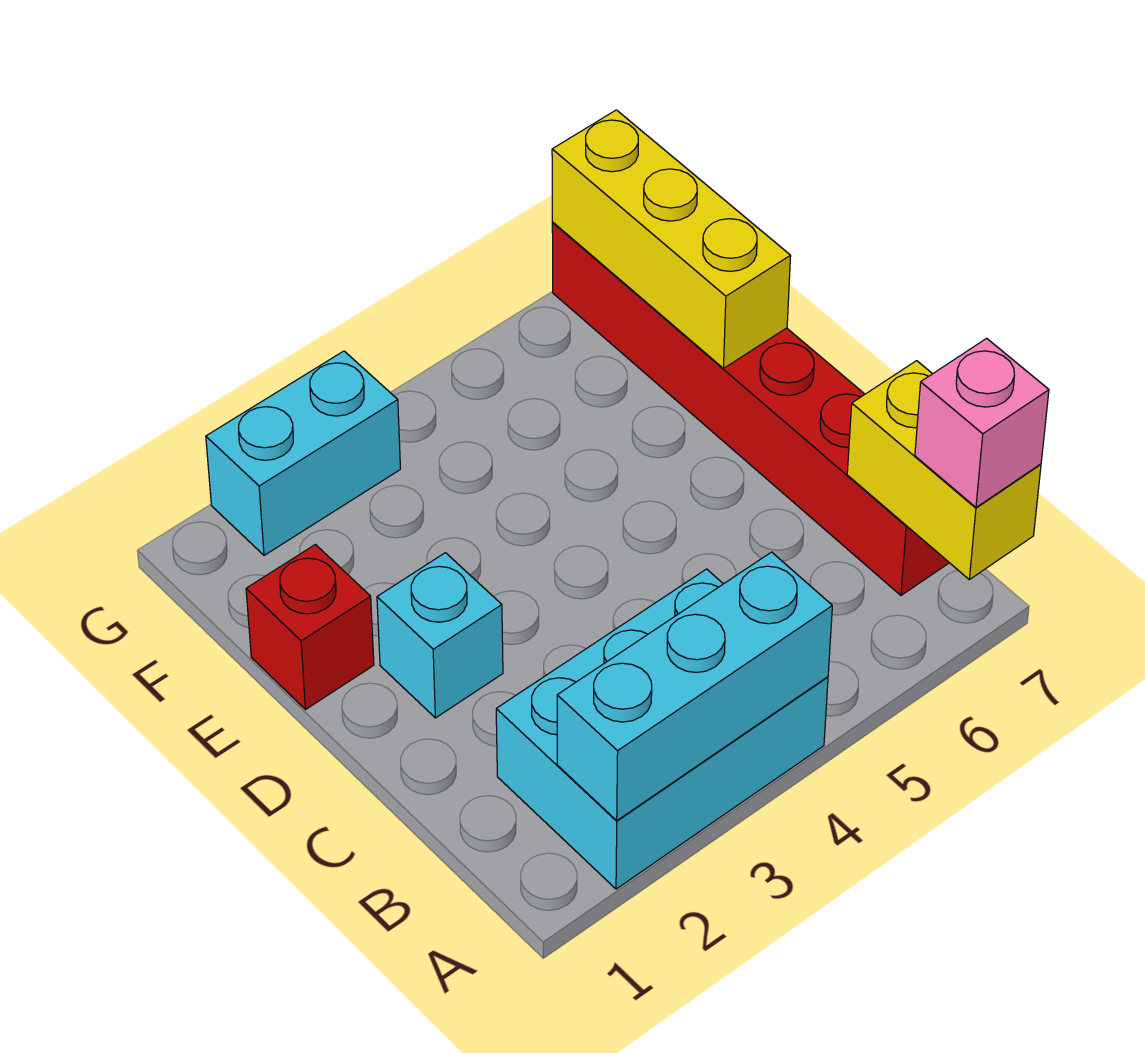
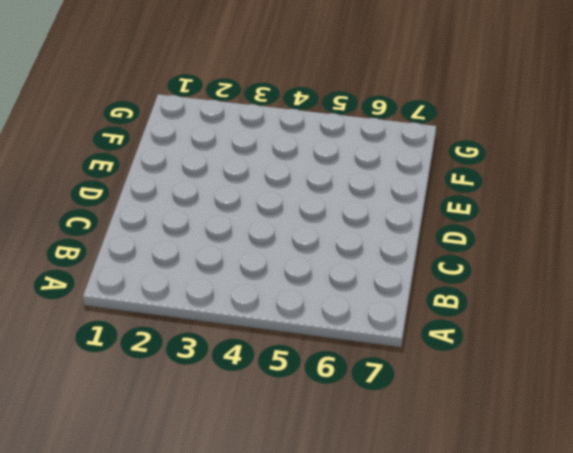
none -> cyan brick A2:B4 level 1
none -> red brick B7:G7 level 1

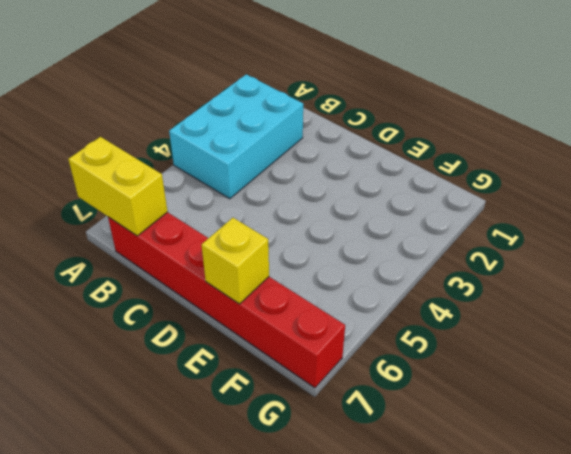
yellow brick E7 level 2 -> yellow brick E7:G7 level 2
none -> cyan brick D2 level 1
none -> red brick E1 level 1

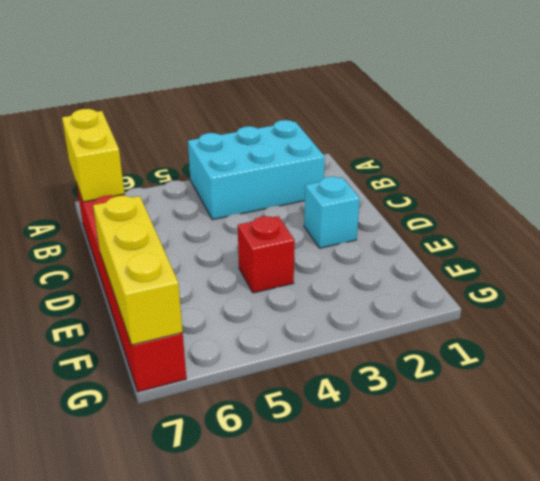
red brick E4 level 1 -> red brick E1 level 1
none -> cyan brick G2:G3 level 1
none -> cyan brick A2:A4 level 2

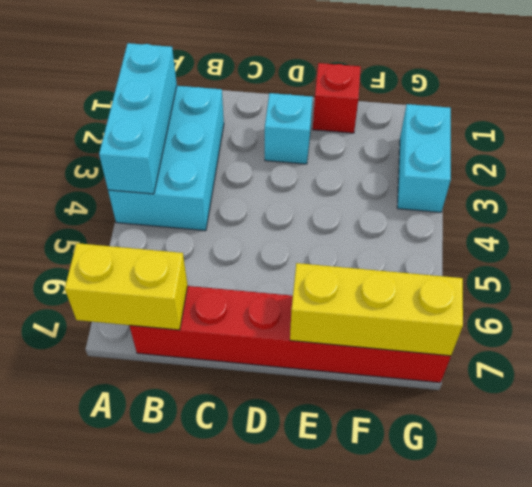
none -> pink brick A7 level 3

